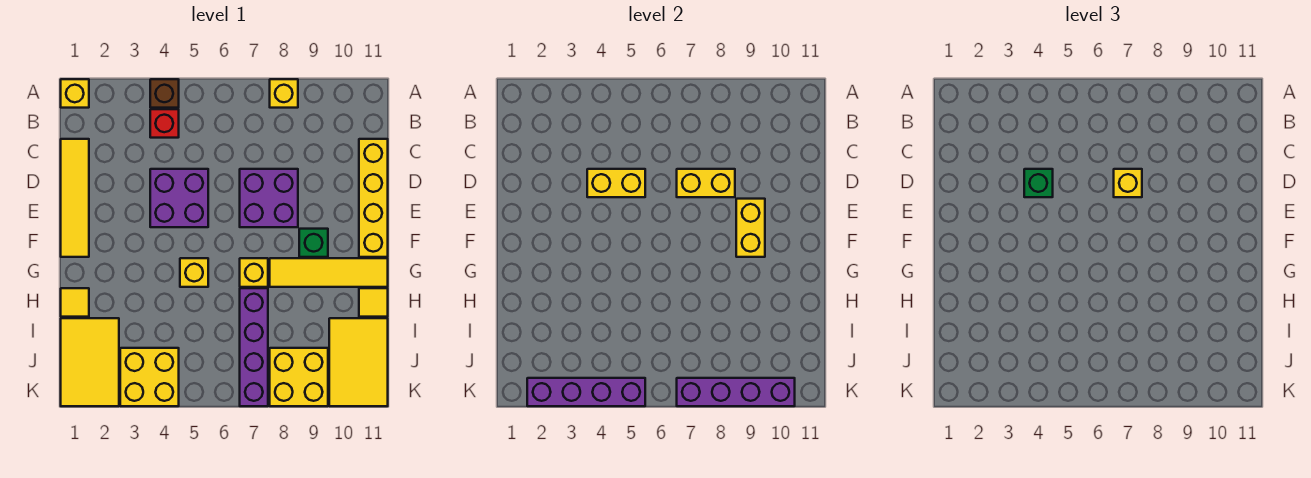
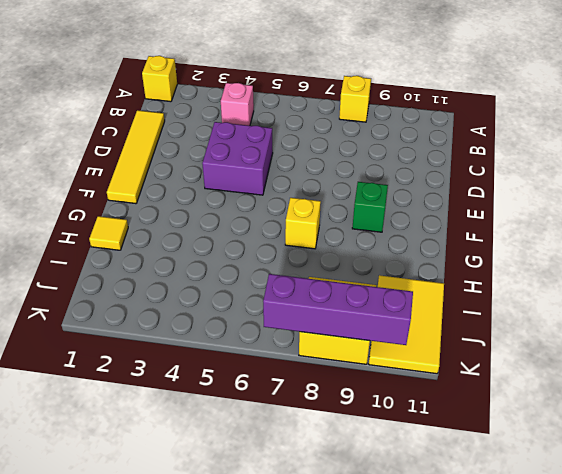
pink brick B4 level 1 -> red brick B4 level 1
none -> brown brick A4 level 1
none -> yellow brick C11:F11 level 1
none -> purple brick D7:E8 level 1

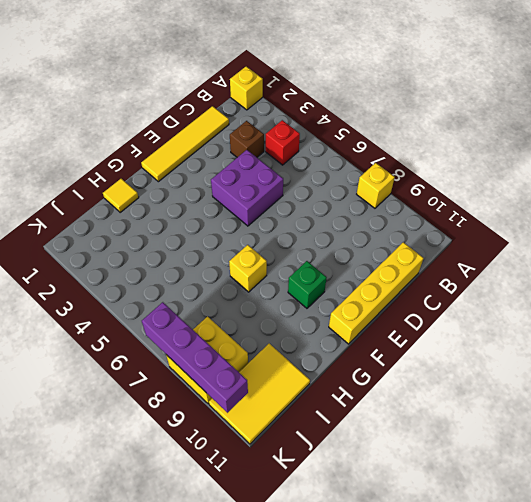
brown brick C3 level 1 -> brown brick A4 level 1
none -> purple brick D7:E8 level 1
none -> yellow brick G5 level 1
none -> yellow tile G8:G11 level 1

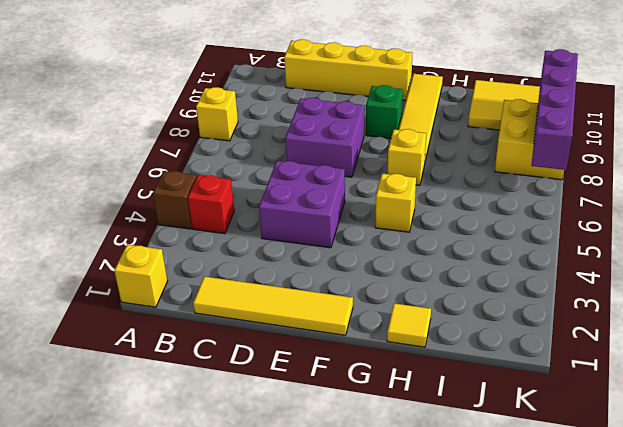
none -> purple brick H7:K7 level 1
none -> yellow tile H11 level 1
none -> yellow tile I1:K2 level 1

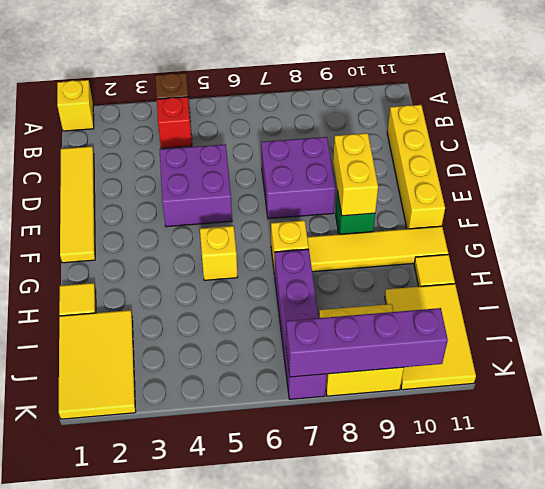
none -> yellow brick A8 level 1
none -> yellow brick J3:K4 level 1
none -> yellow brick D4:D5 level 2

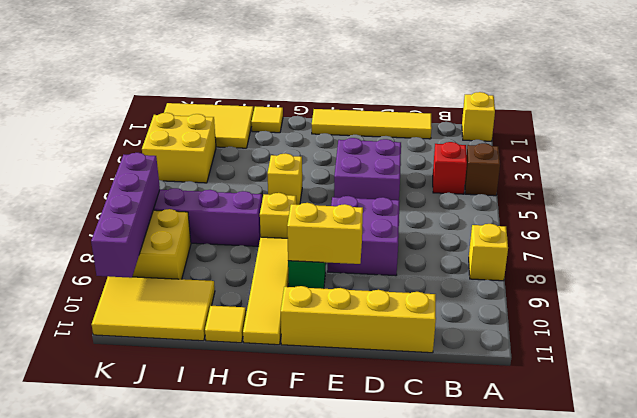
none -> yellow brick D4:D5 level 2
none -> yellow brick D7:D8 level 2
none -> purple brick K2:K5 level 2

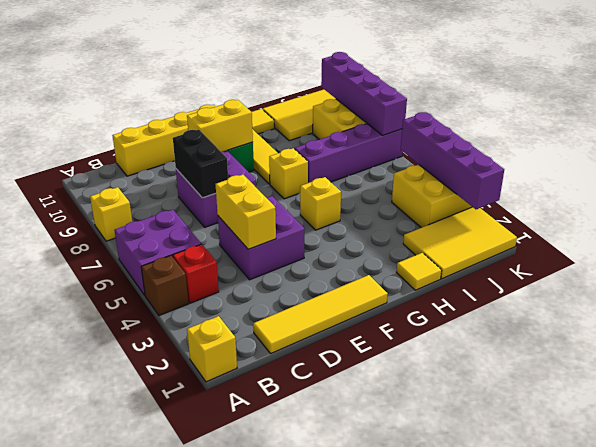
purple brick A5:B6 level 1 -> none
black brick D7:D8 level 2 -> yellow brick D7:D8 level 2
none -> green brick D4 level 3
none -> yellow brick D7 level 3

